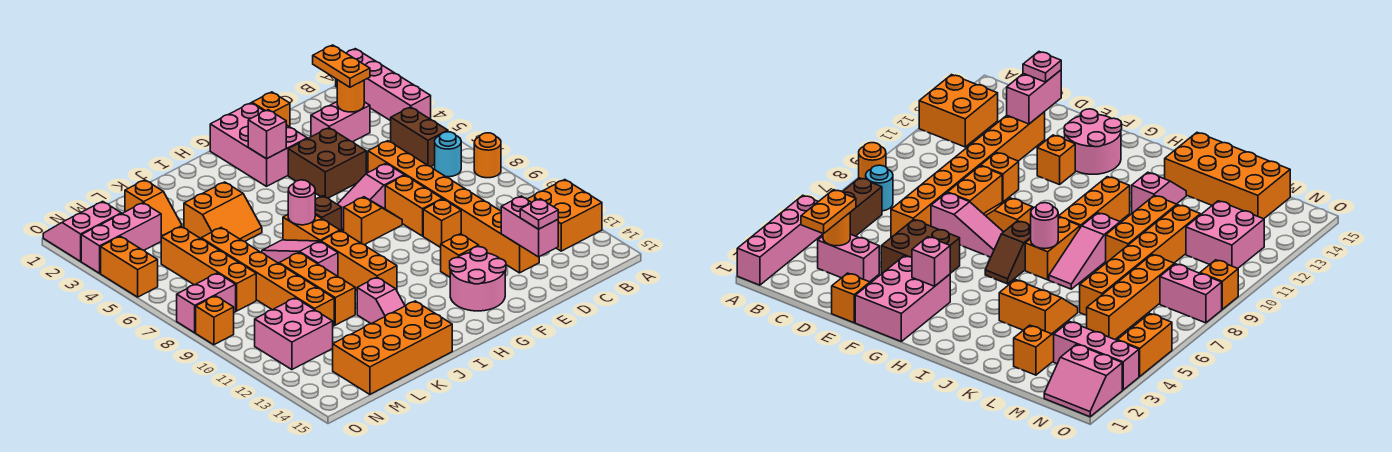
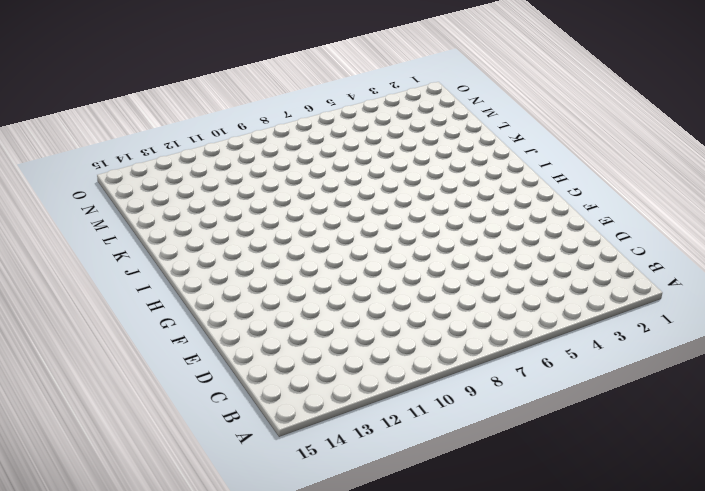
none -> pink brick A1:A4 level 1
none -> orange round brick A8 level 1
none -> orange brick A12:B13 level 1
none -> brown brick B5:B6 level 1

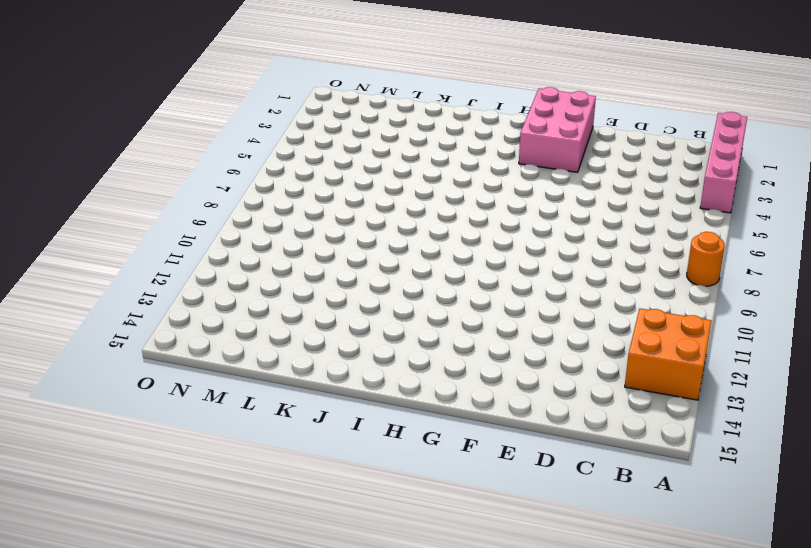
none -> brown brick B5:B6 level 1
none -> cyan round brick B7 level 1
none -> pink brick C3:D3 level 1
none -> orange brick D6:D13 level 1

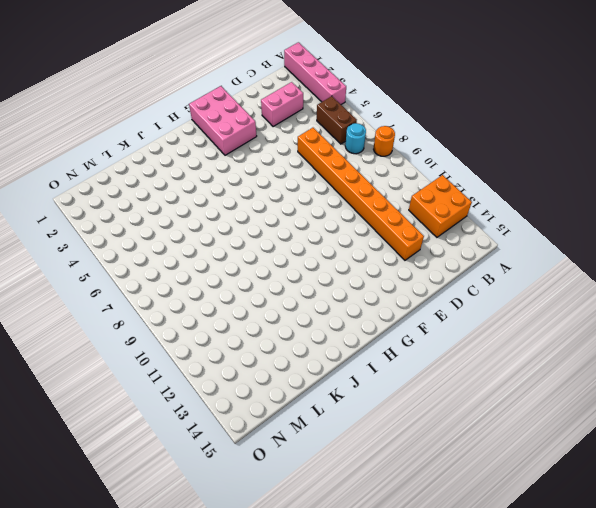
none -> orange brick E1 level 1
none -> brown brick E4:F5 level 1
none -> pink slope E7:G7 level 1 top E
none -> orange brick E8:E9 level 1

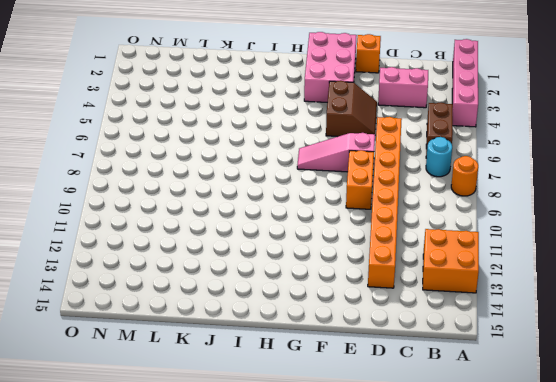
brown slope E4:F5 level 1 top F -> brown brick E4:F5 level 1
none -> orange brick E10 level 1
none -> orange slope F8:G8 level 1 top G
none -> orange brick F12 level 1
none -> pink round brick F13:G14 level 1

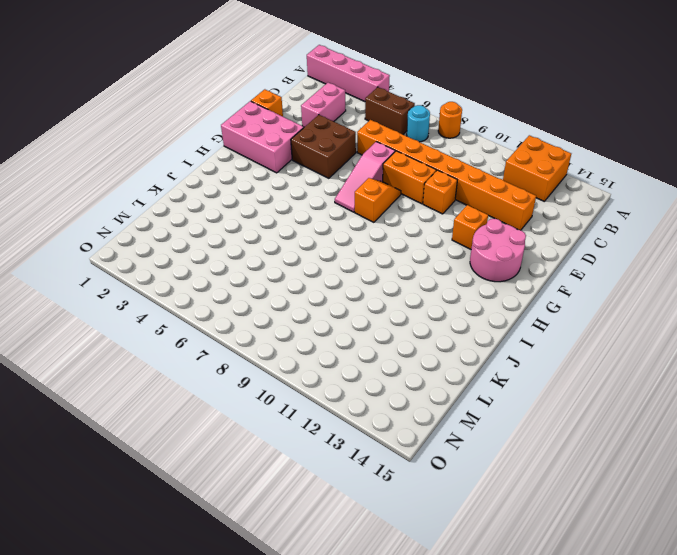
none -> brown slope H6:H7 level 1 top 7
none -> orange brick I7:I8 level 1
none -> orange brick I9:I11 level 1
none -> orange slope J4:K5 level 1 top 4

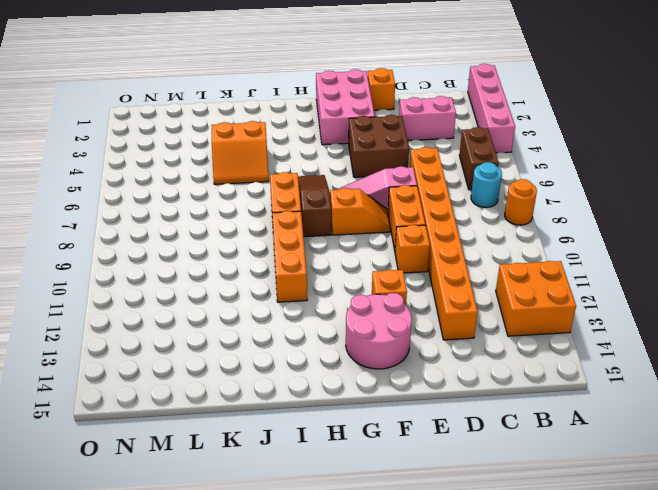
brown slope H6:H8 level 1 top 8 -> brown slope H6:H7 level 1 top 7
none -> pink slope J7:J9 level 1 top 9
none -> pink slope J12:J13 level 1 top 12
none -> orange brick J14:M15 level 1
none -> orange brick K9:K11 level 1

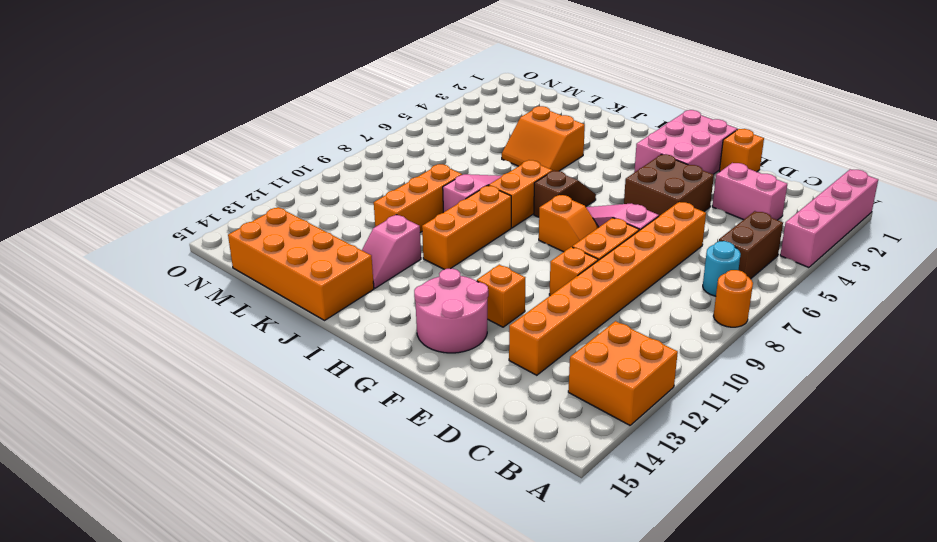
none -> orange slope L2:L3 level 1 top 2
none -> orange brick L6:L11 level 1
none -> pink brick M3:O3 level 1
none -> orange brick M5:M8 level 1

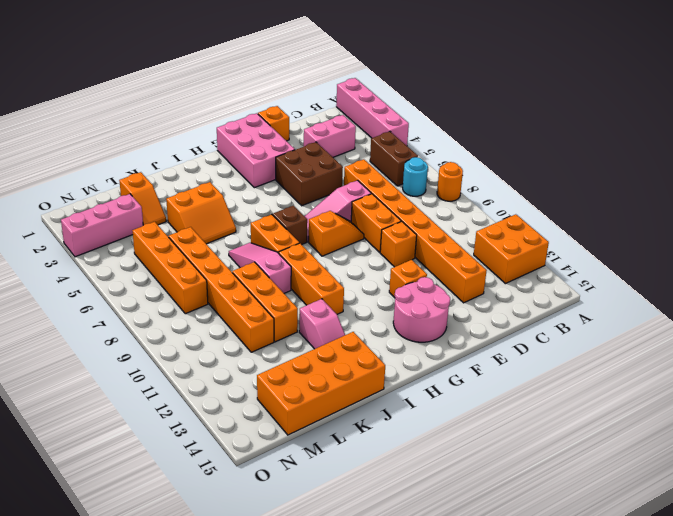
none -> pink brick M11:N12 level 1
none -> pink slope N1:O2 level 1 top 2
none -> pink brick N8:O8 level 1
none -> orange brick O4:O5 level 1

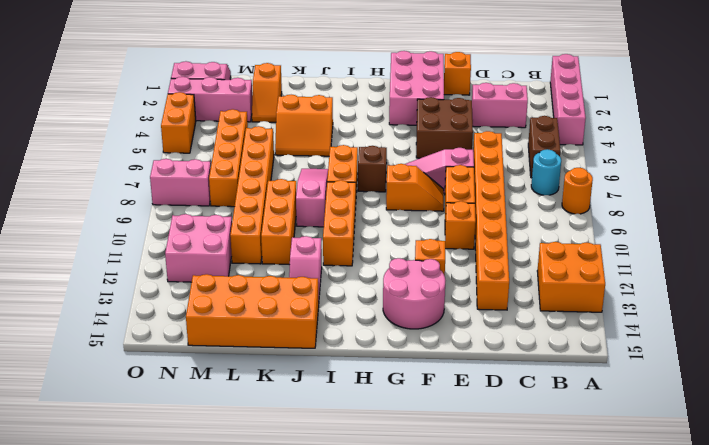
none -> orange brick O9 level 1
none -> orange round brick C3 level 2
none -> pink brick D13:D14 level 2
none -> pink brick G3 level 2

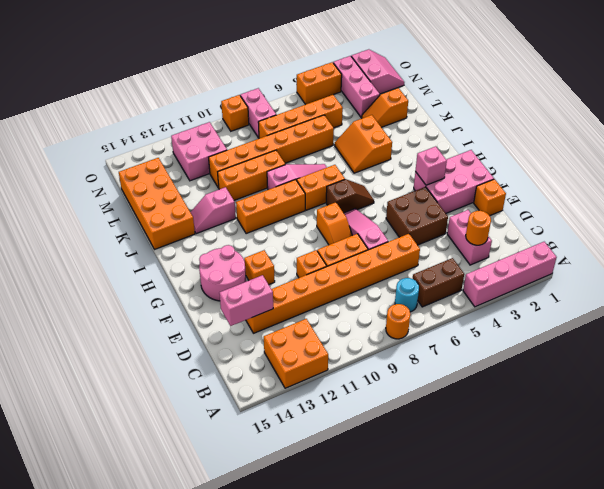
none -> pink round brick I7 level 2
none -> orange plate C2:C3 level 3
none -> pink plate D14 level 3

